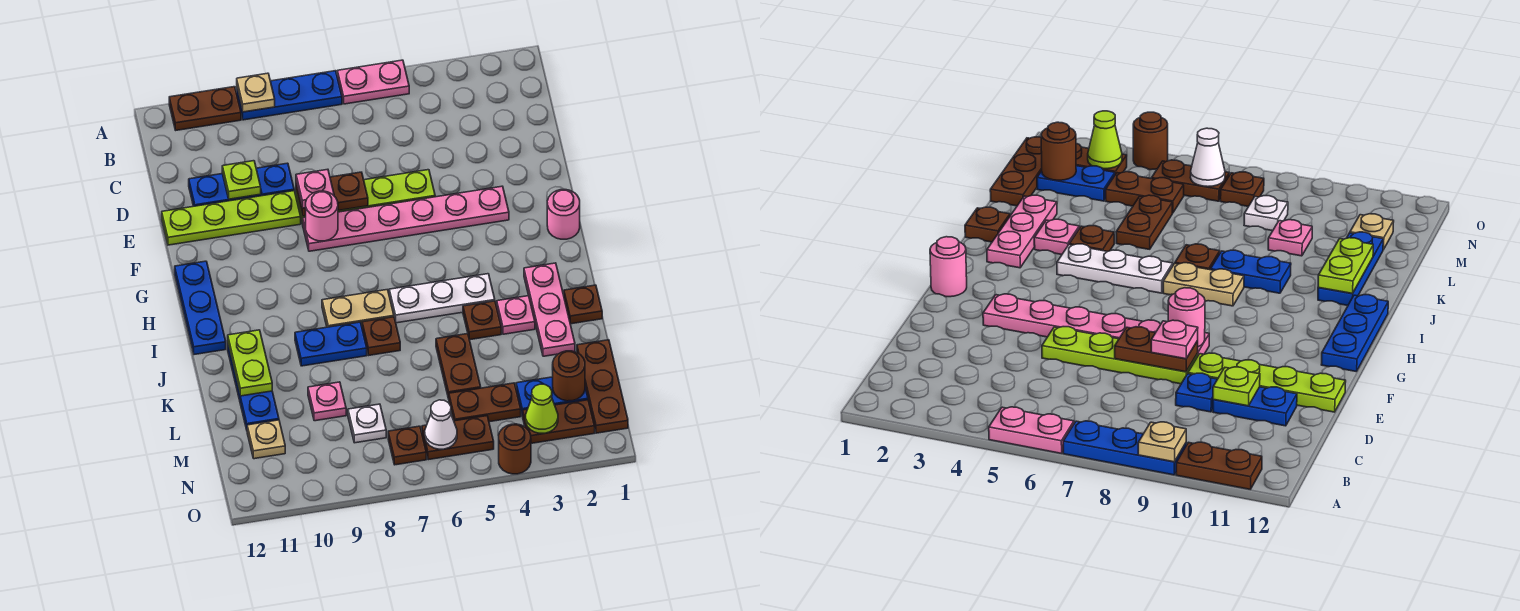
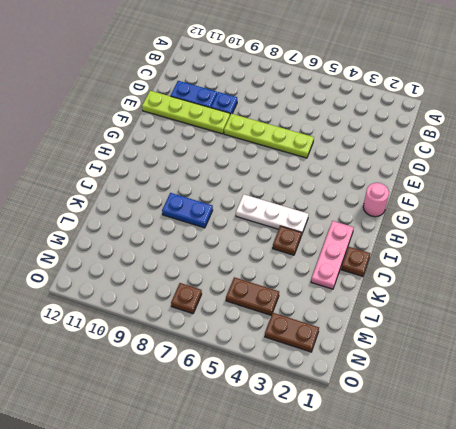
none -> pink plate A5:A6 level 1
none -> blue plate A7:A9 level 1
none -> brown plate A10:A11 level 1
none -> pink plate F3:F8 level 1

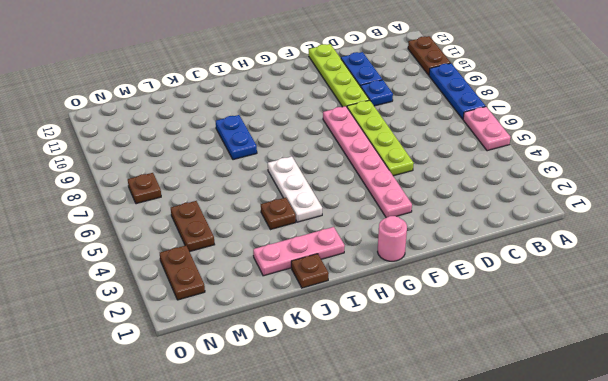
none -> blue plate G12:I12 level 1
none -> tan plate I7:I8 level 1
none -> pink plate J3 level 1
none -> brown plate J7 level 1

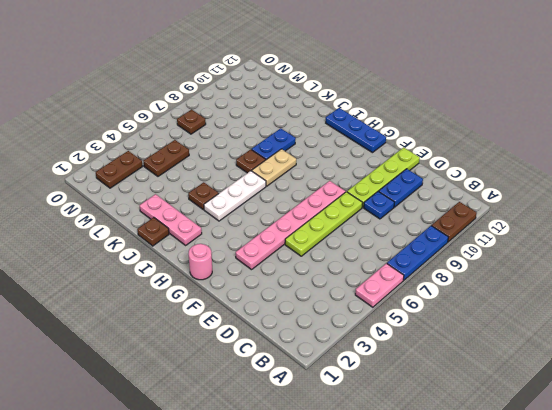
none -> pink plate J3 level 1
none -> blue plate J11:L11 level 1
none -> brown plate K5:L5 level 1
none -> brown plate L1:N1 level 1

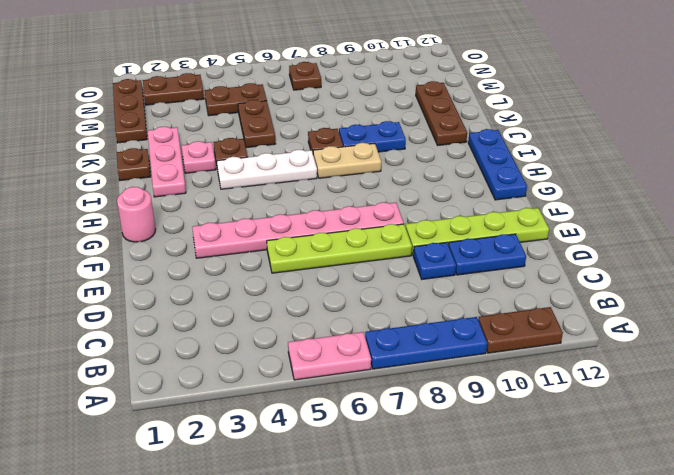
brown plate J11:L11 level 1 -> blue plate J11:L11 level 1
none -> pink plate L9 level 1
none -> blue plate M2:M3 level 1
none -> white plate M8 level 1
none -> tan plate M11 level 1

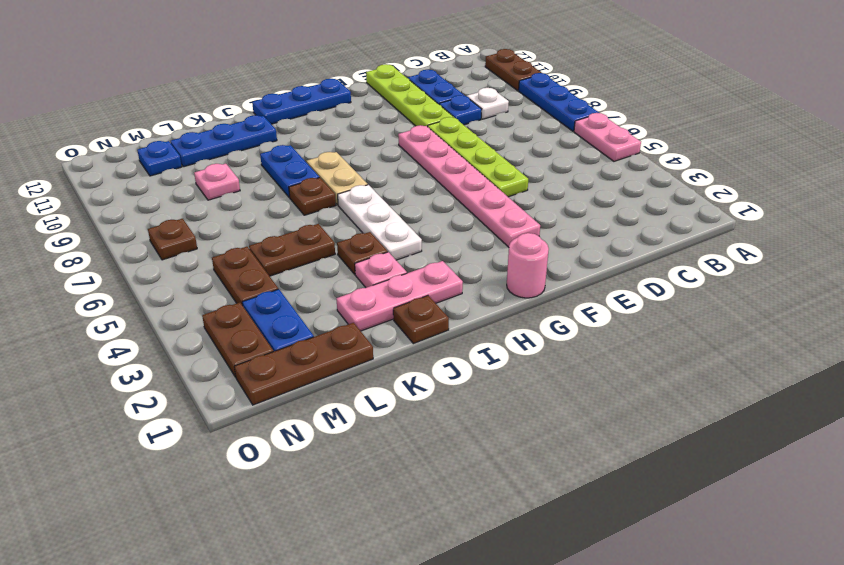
white plate C9 level 1 -> white plate M8 level 1
blue plate M11 level 1 -> tan plate M11 level 1
none -> brown plate N5:N6 level 1
none -> brown round brick O4 level 1
none -> tan plate A9 level 2
none -> lime plate D10 level 2

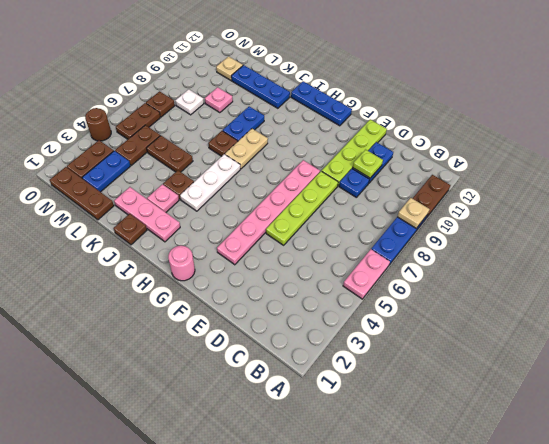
none -> brown plate E7:E8 level 2
none -> pink round brick F8 level 2
none -> lime plate J11:K11 level 2
none -> brown round brick M2 level 2

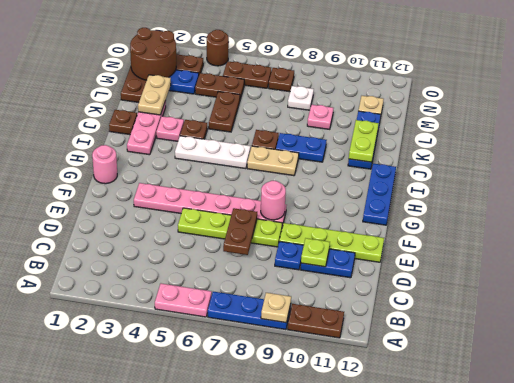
brown plate D7:E7 level 2 -> brown plate E7:E8 level 2
tan plate K2:L2 level 2 -> none
brown round brick M1:N2 level 2 -> brown round brick M2 level 2
none -> lime cone N3 level 2
none -> white cone N6 level 2
none -> pink plate E8 level 3

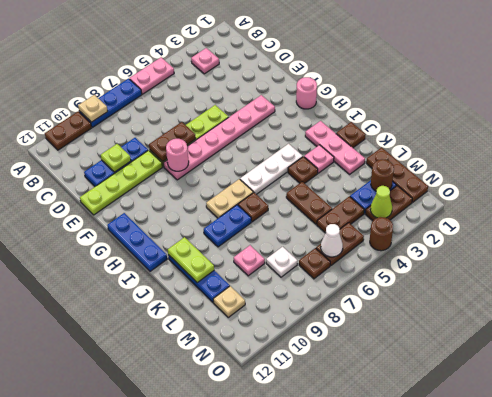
pink plate B3 level 1 -> pink plate E8 level 3

